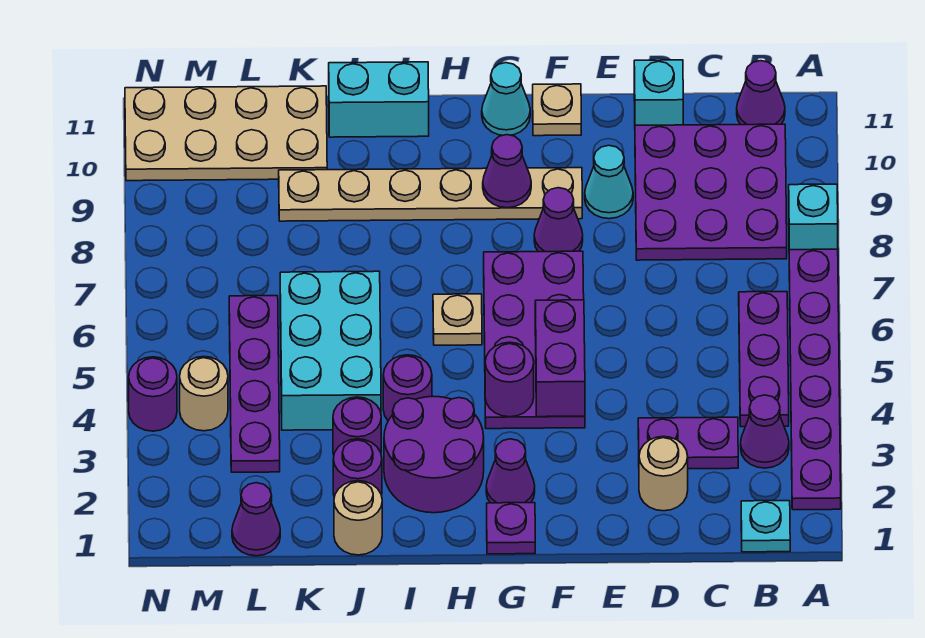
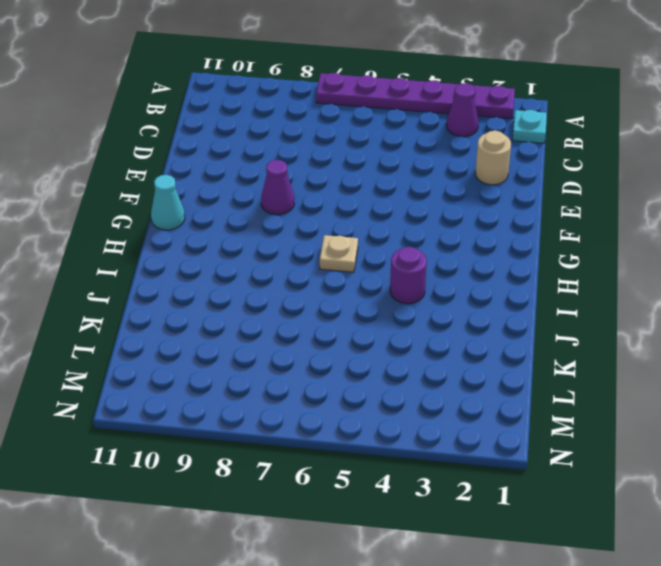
none -> cyan brick A8 level 1
none -> purple plate B4:B6 level 1
none -> purple plate B8:D10 level 1
none -> purple cone B11 level 1

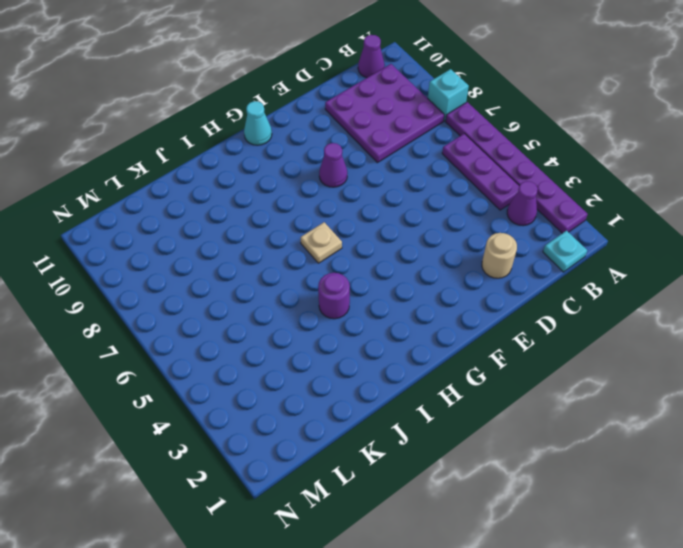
none -> purple plate C3:D3 level 1
none -> cyan brick D11 level 1
none -> cyan cone E9 level 1
none -> purple plate F4:G7 level 1

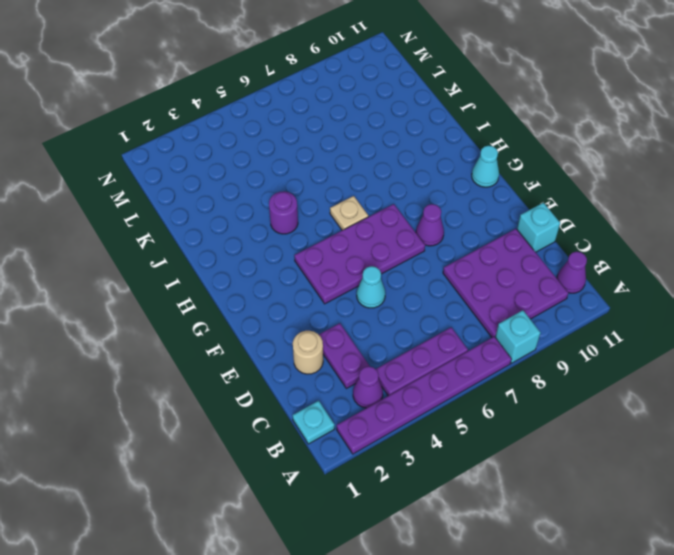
cyan cone E5 level 1 -> cyan cone E9 level 1
none -> tan plate F9:K9 level 1
none -> tan plate F11 level 1
none -> purple plate G1 level 1
none -> purple cone G2 level 1

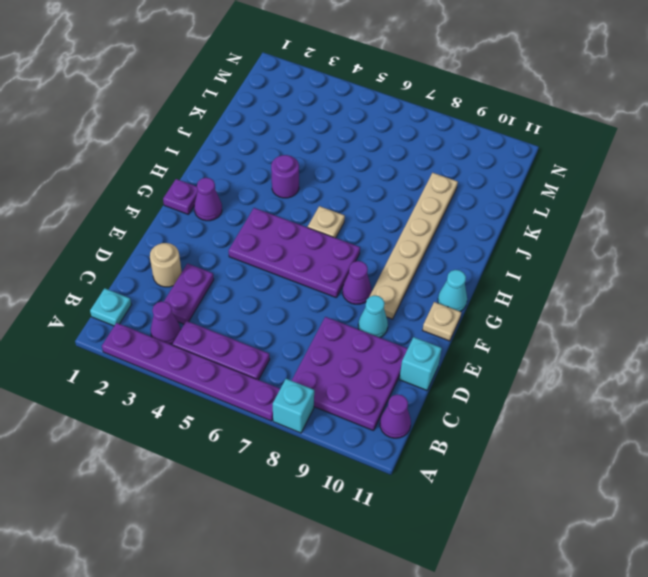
none -> purple round brick H2:I3 level 1
none -> cyan brick I11:J11 level 1
none -> tan round brick J1 level 1
none -> purple round brick J2 level 1

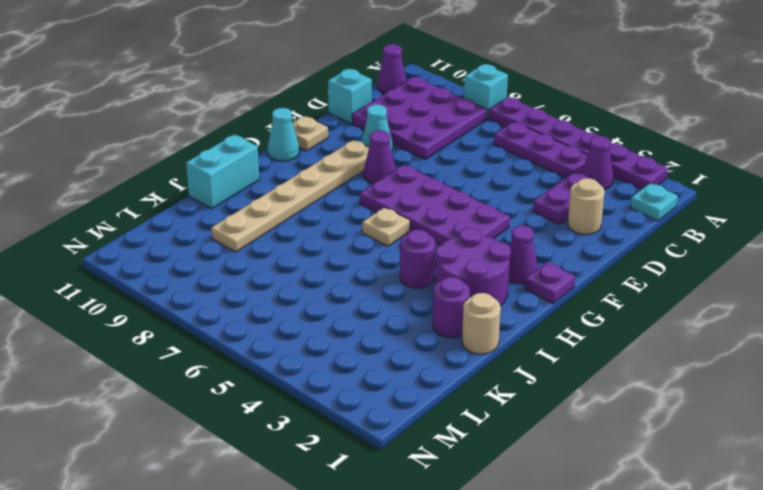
none -> purple round brick J3 level 1
none -> cyan brick J4:K6 level 1
none -> tan plate K10:N11 level 1
none -> purple cone L1 level 1

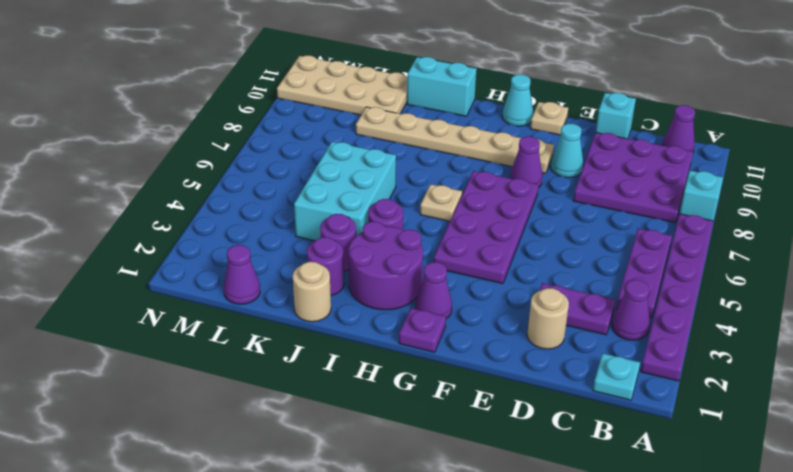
none -> purple plate L3:L6 level 1
none -> tan round brick M4 level 1
none -> purple round brick N4 level 1
none -> purple brick F4:F5 level 2

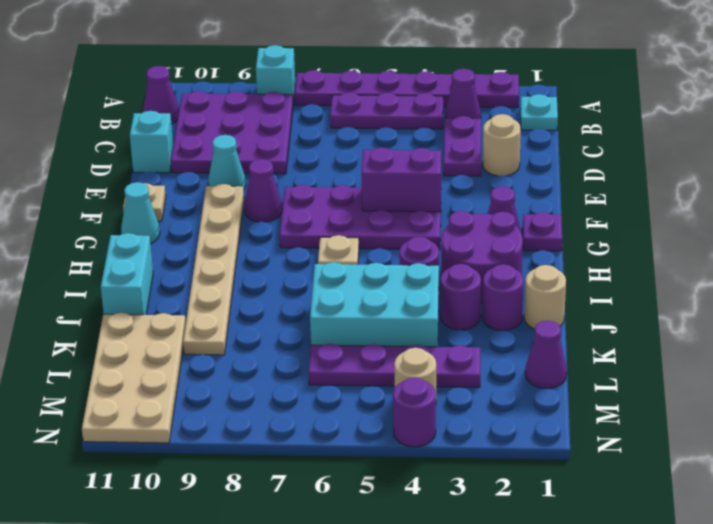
none -> purple round brick G4 level 2
none -> purple cone G9 level 2

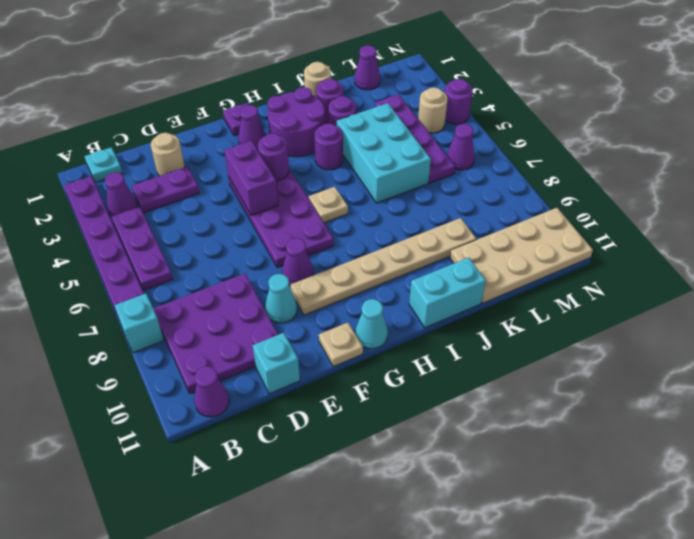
purple cone M6 level 1 -> purple cone G9 level 2

